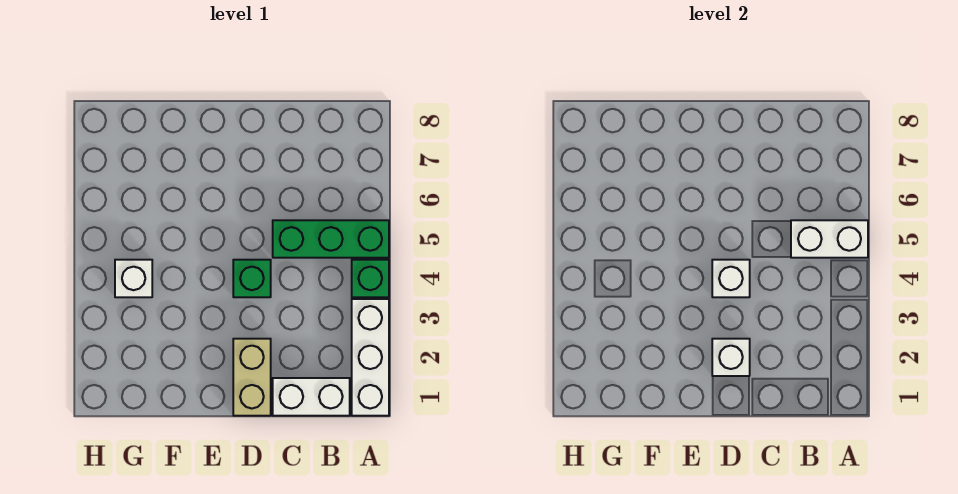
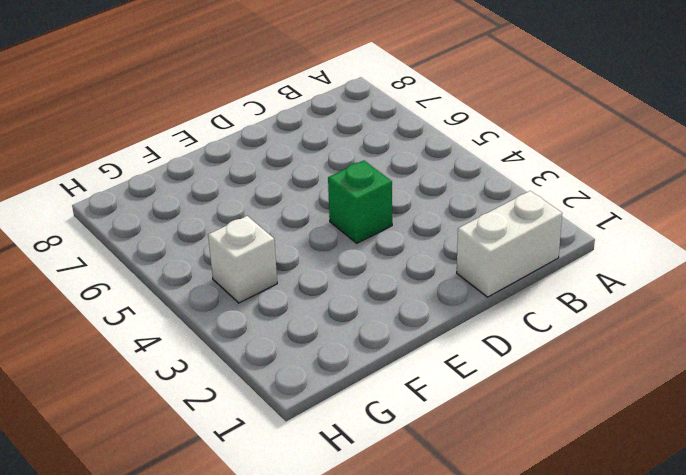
none -> white brick A1:A3 level 1
none -> green brick A4 level 1

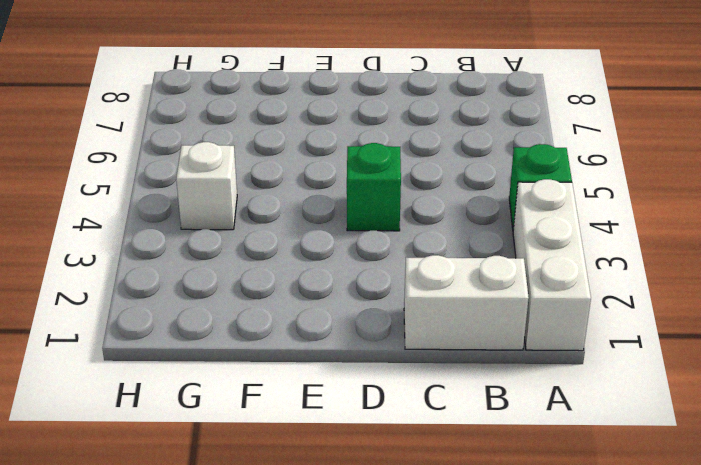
none -> green brick A5:C5 level 1
none -> tan brick D1:D2 level 1

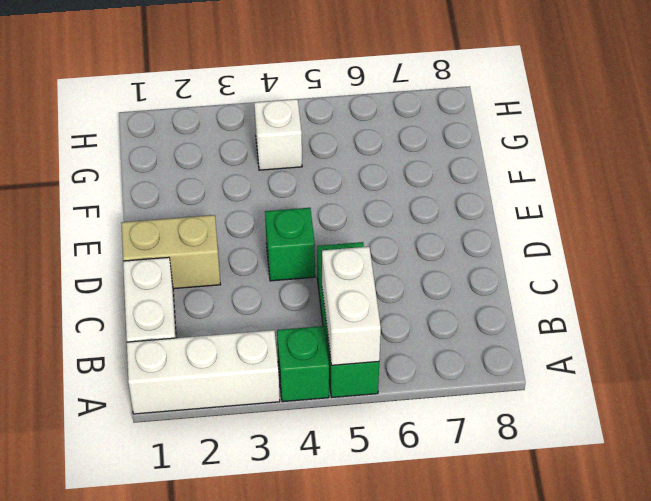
none -> white brick D2 level 2
none -> white brick D4 level 2

